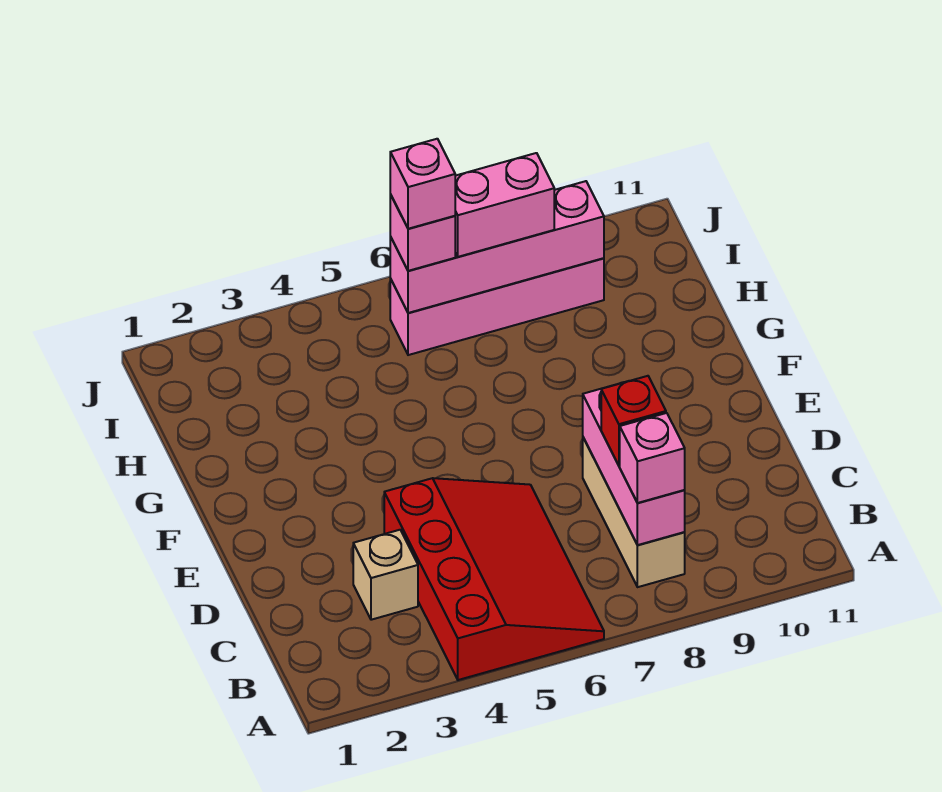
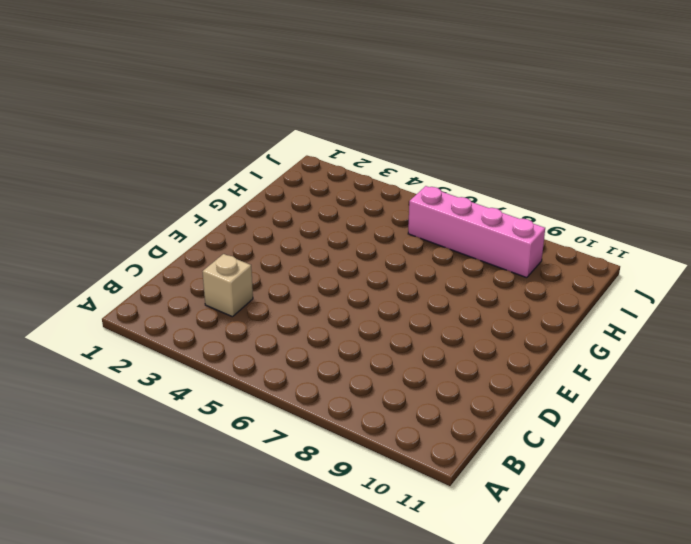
none -> red slope A4:D6 level 1 top 4
none -> tan brick B8:D8 level 1

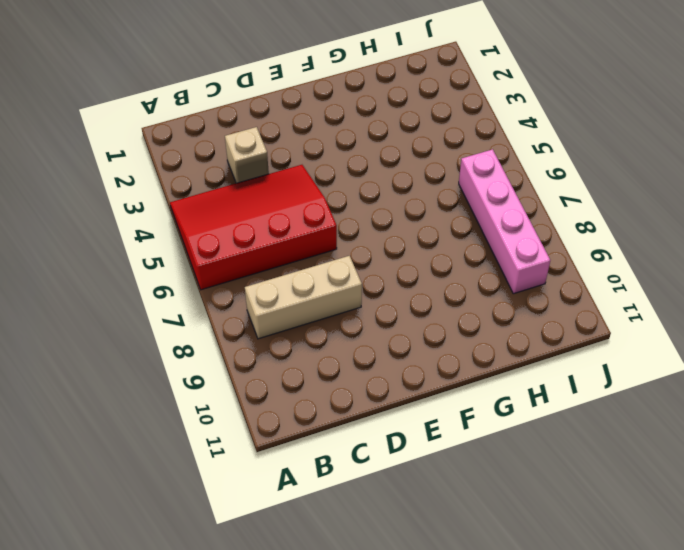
red slope A4:D6 level 1 top 6 -> red slope A4:D6 level 1 top 4
none -> pink brick B8:D8 level 2
none -> pink brick I6:I9 level 2

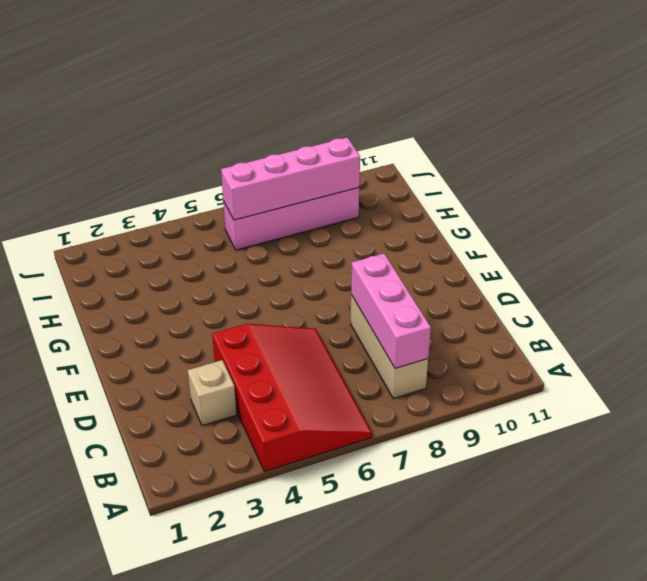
none -> pink brick B8 level 3
none -> red brick C8 level 3

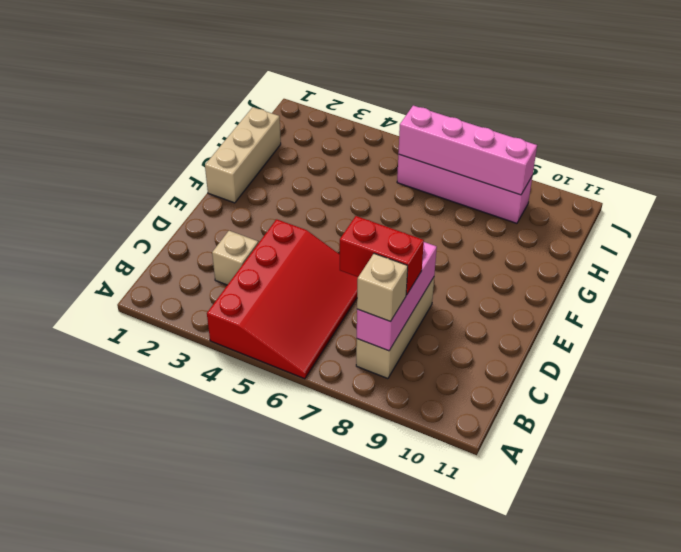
tan brick B8 level 3 -> pink brick B8 level 3
red brick C7:C8 level 3 -> red brick C8 level 3
tan brick F1:H1 level 1 -> none
none -> pink brick I6 level 3
none -> pink brick I7:I8 level 3

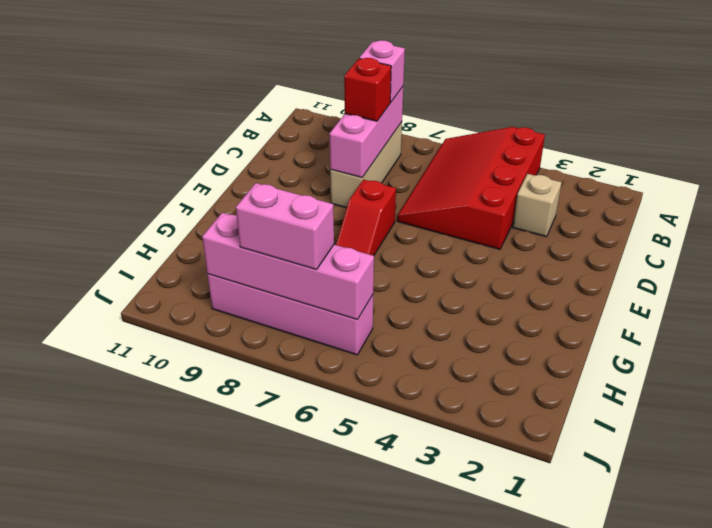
red slope E7:F7 level 1 top E -> none
none -> pink brick I6 level 3
none -> pink brick I6 level 4

